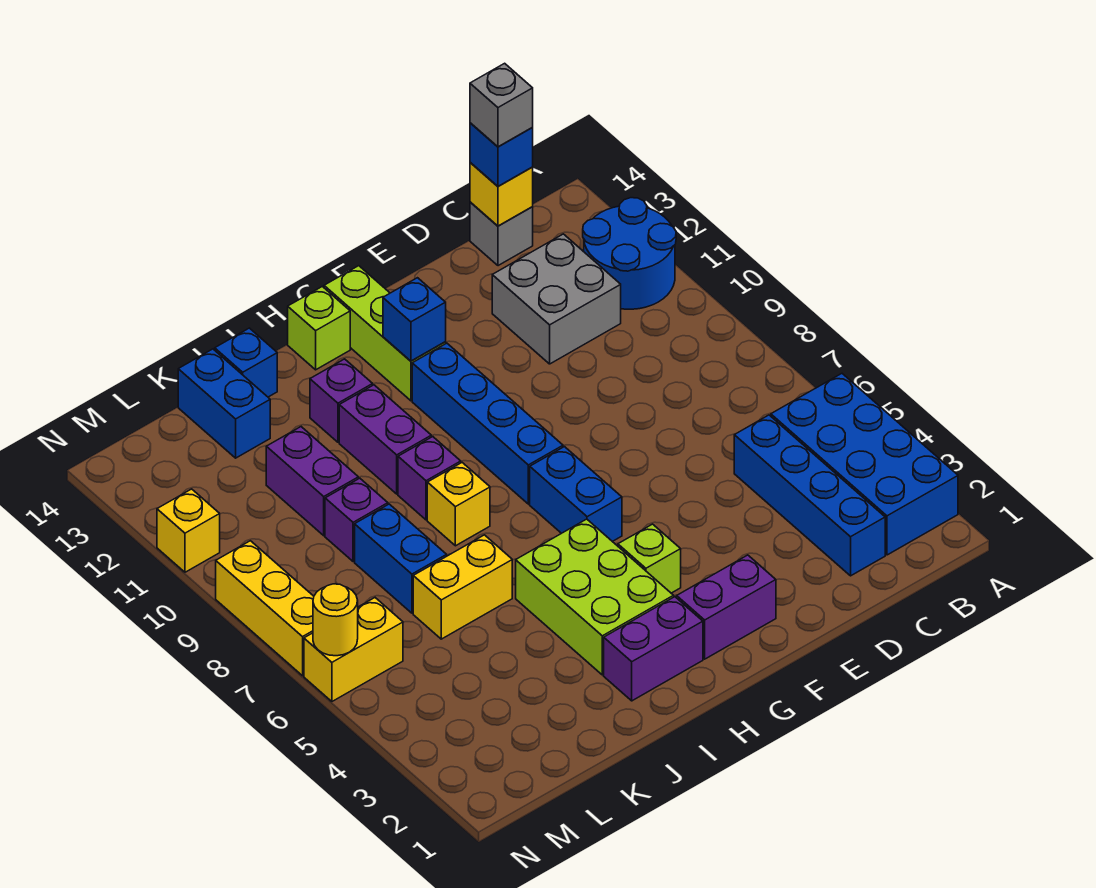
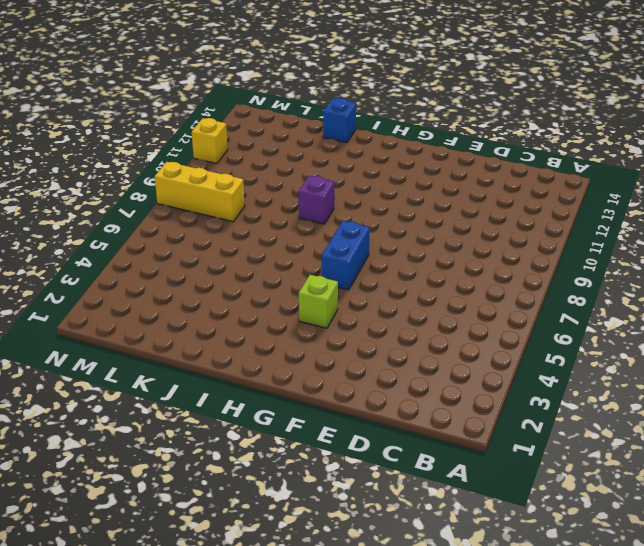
yellow brick L8:N8 level 1 -> yellow brick N7:N9 level 1
none -> blue brick A2:B5 level 1
none -> blue round brick A11:B12 level 1
none -> blue brick C2:C5 level 1
none -> grey brick C11:D12 level 1

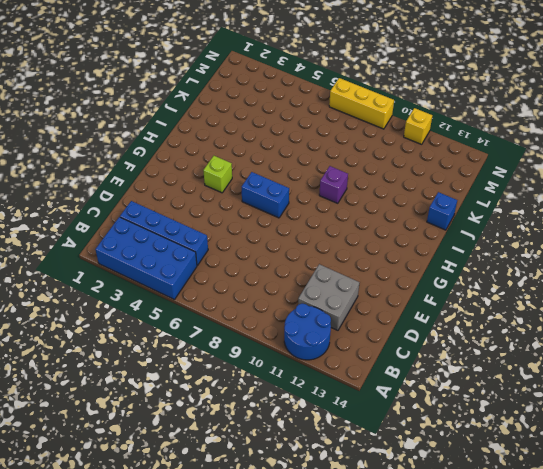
none -> grey brick C14 level 1
none -> purple brick F2:G2 level 1
none -> blue brick G8:G11 level 1
none -> lime brick G12:G14 level 1

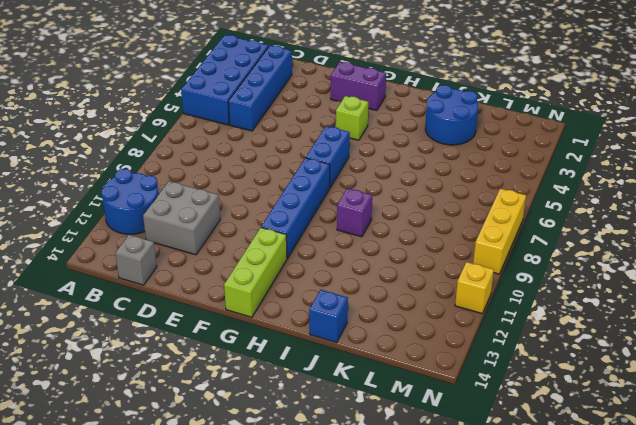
blue round brick J2:K3 level 1 -> none
none -> purple brick H2:I2 level 1
none -> lime brick H3:I5 level 1
none -> lime brick H14 level 1
none -> yellow brick I8 level 1

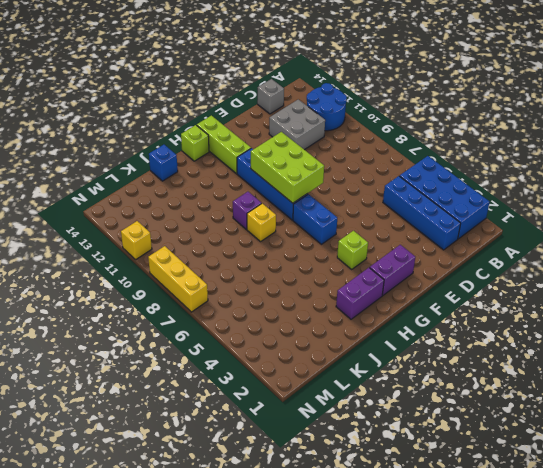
lime brick F8:G10 level 2 -> lime brick H3:I5 level 1
none -> purple brick I10:I11 level 1
none -> purple brick I12 level 1
none -> yellow brick J6:K6 level 1
none -> blue brick K7:K8 level 1

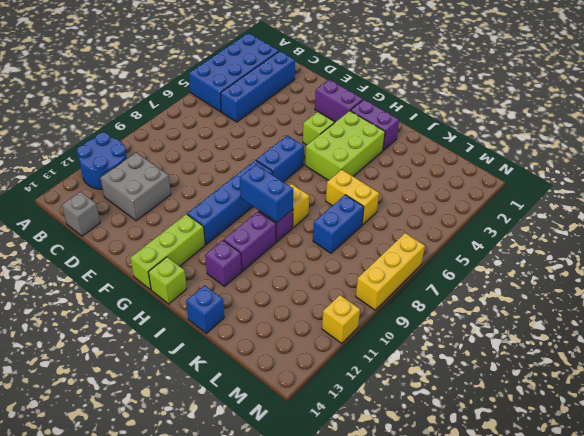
blue brick H9:I9 level 2 -> blue brick K13:K14 level 1
none -> purple brick K9 level 1
none -> purple brick K10:K11 level 1
none -> yellow brick M6:N6 level 1
none -> yellow brick C14 level 2

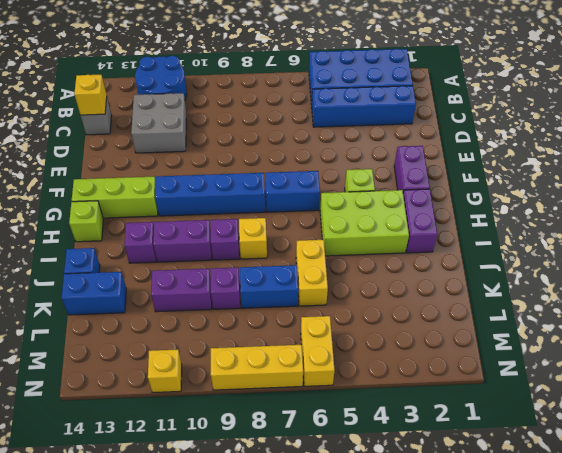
none -> blue brick G12 level 2
none -> yellow round brick N6 level 2
none -> blue brick C14 level 3
none -> grey brick C14 level 4

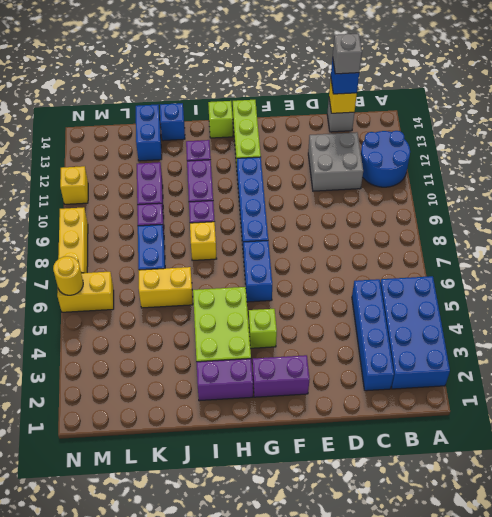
none -> blue brick G12 level 2

